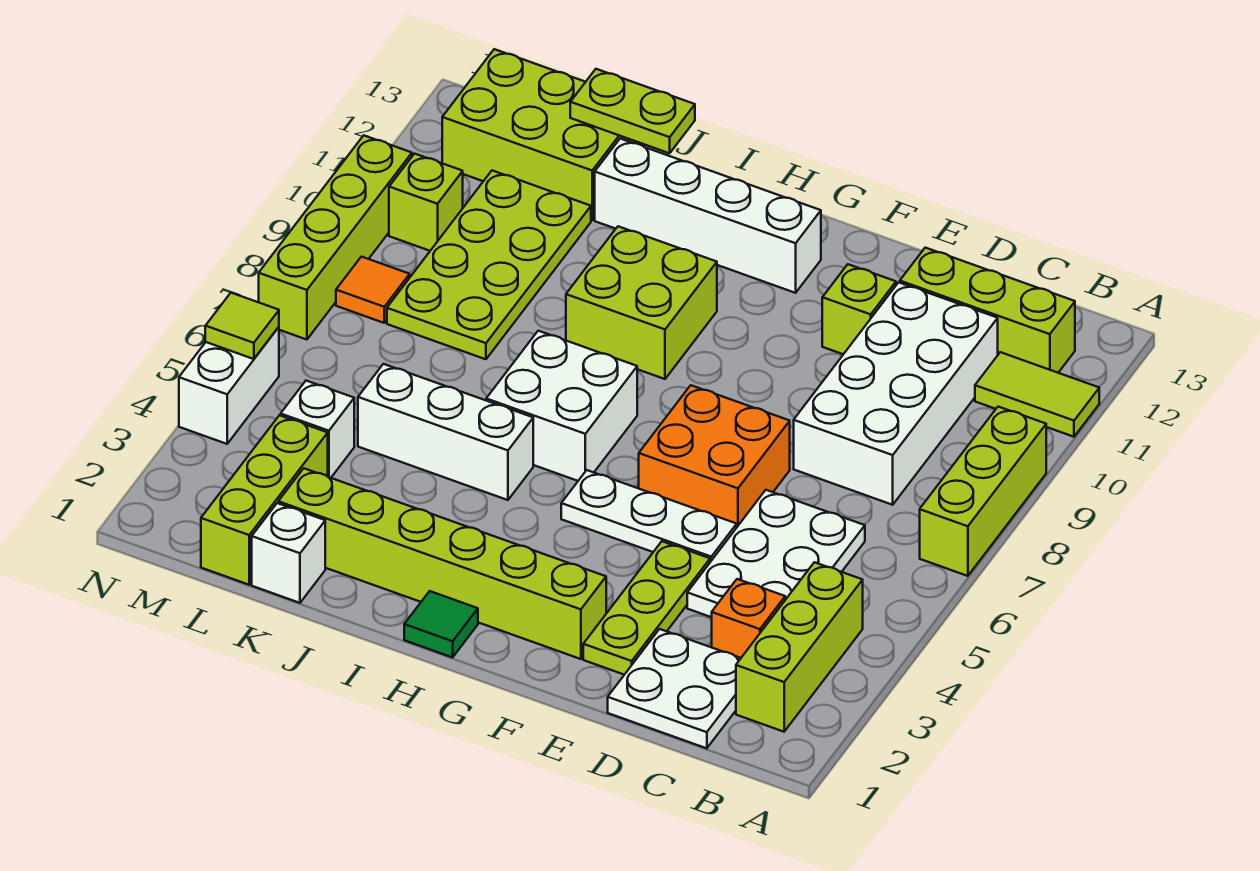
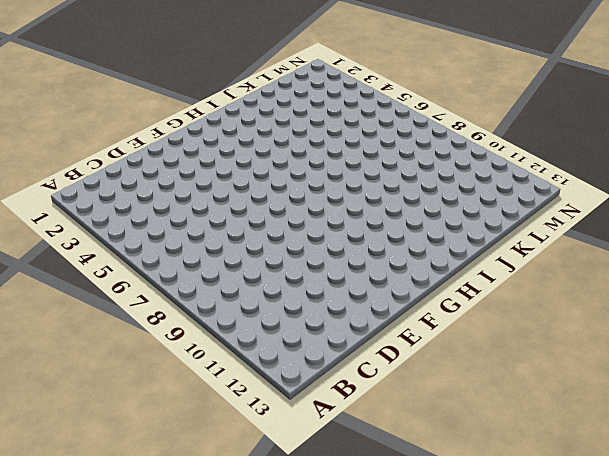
none -> lime brick A7:A9 level 1
none -> lime tile A11:B11 level 1
none -> lime brick B2:B4 level 1

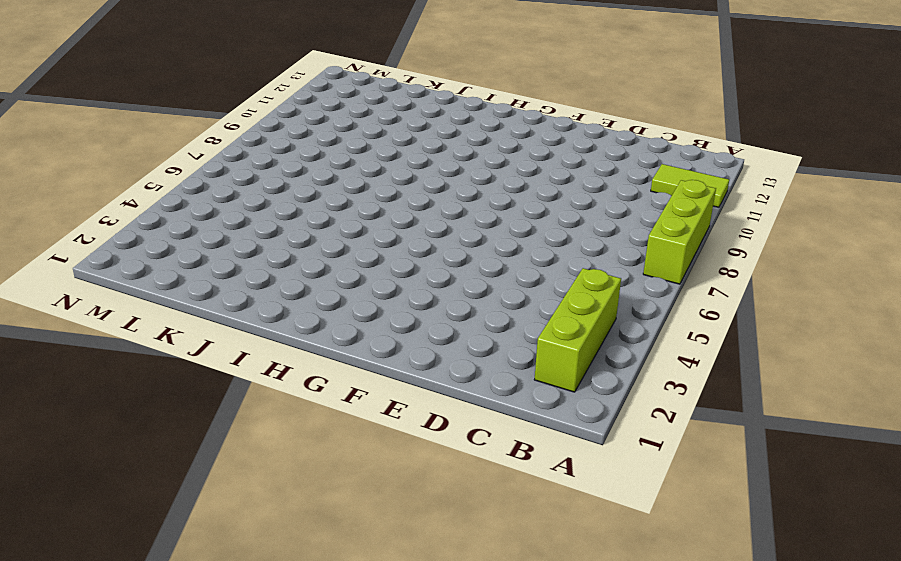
none -> lime brick B12:D12 level 1
none -> white plate C1:D2 level 1
none -> orange brick C3 level 1

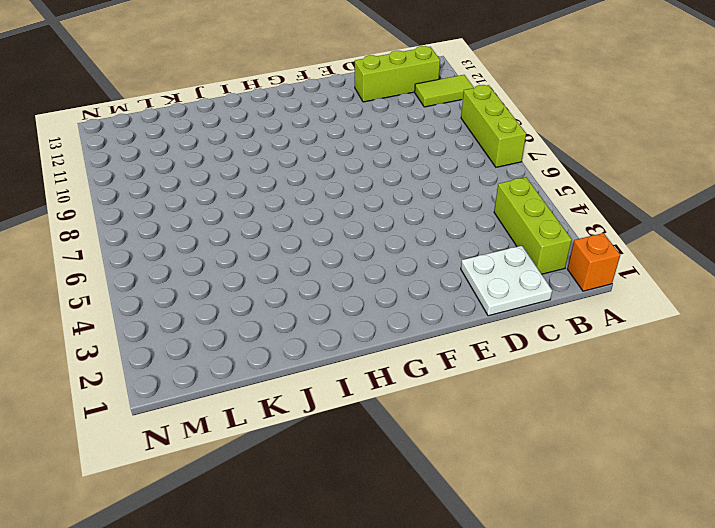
orange brick A1 level 1 -> orange brick C3 level 1
none -> white plate C4:D6 level 1
none -> white brick C8:D11 level 1
none -> lime plate E2:E4 level 1

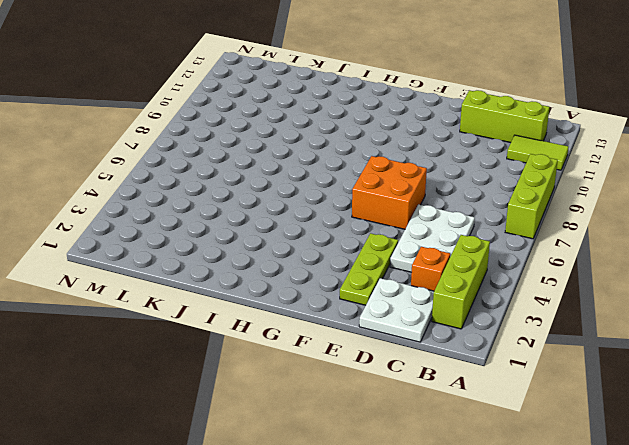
none -> white brick C8:D11 level 1
none -> white plate E5:G5 level 1
none -> lime brick E11 level 1

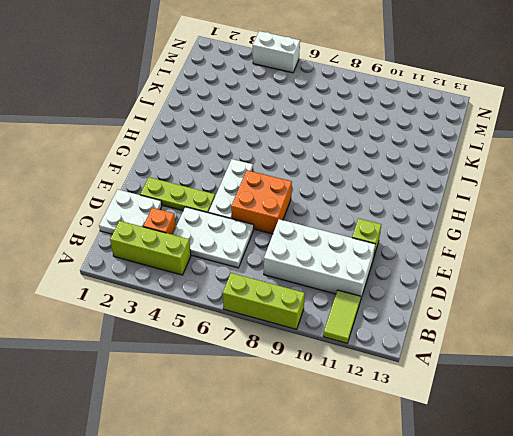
none -> lime brick B12:D12 level 1
none -> lime brick F2:K2 level 1
none -> white brick G12:J12 level 1

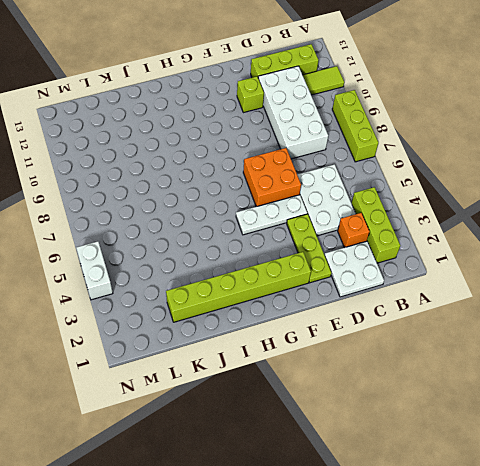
none -> white brick G12:J12 level 1
none -> green tile H1 level 1
none -> white brick H6:I7 level 1

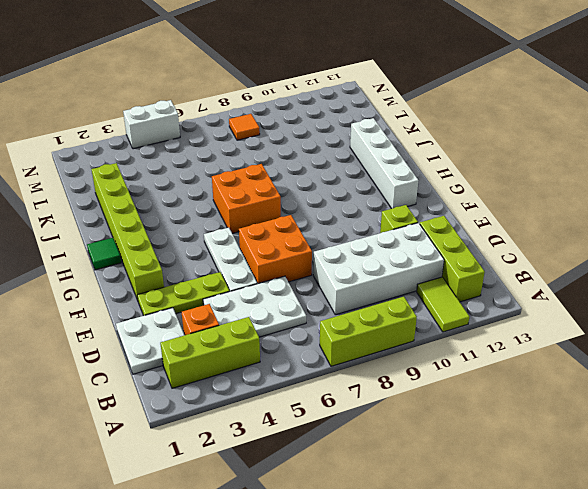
orange brick H6:I7 level 1 -> white brick H6:I7 level 1
none -> lime brick H9:I10 level 1
none -> white brick I5:K5 level 1
none -> white brick K1 level 1

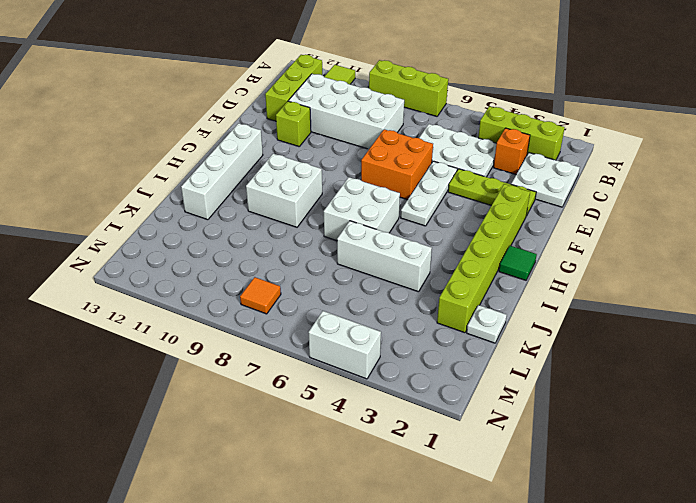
white brick H9:I10 level 1 -> lime brick H9:I10 level 1
white brick J4:J6 level 1 -> white brick I5:K5 level 1
white plate K1 level 1 -> white brick K1 level 1
none -> lime plate K8:L11 level 1
none -> lime brick K12:M13 level 1
none -> lime brick L1:L3 level 1

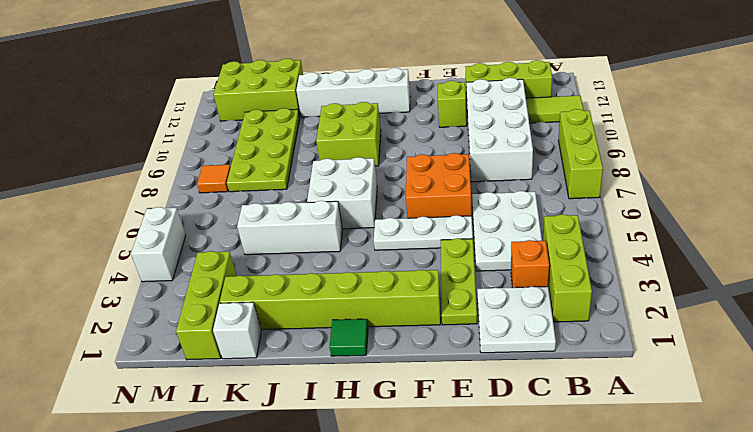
none -> white brick L4 level 1
none -> lime brick M10 level 1
none -> lime brick N7:N10 level 1

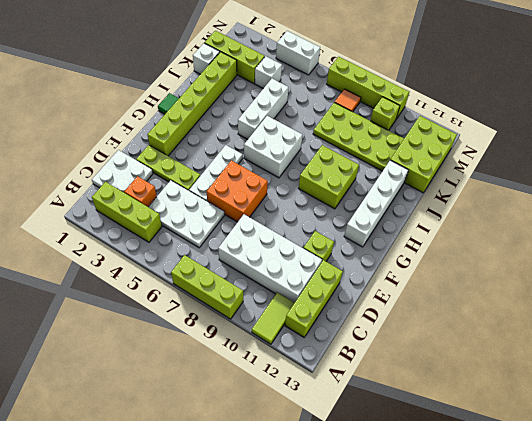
none -> lime plate J13:K13 level 2
none -> lime tile N5 level 2

